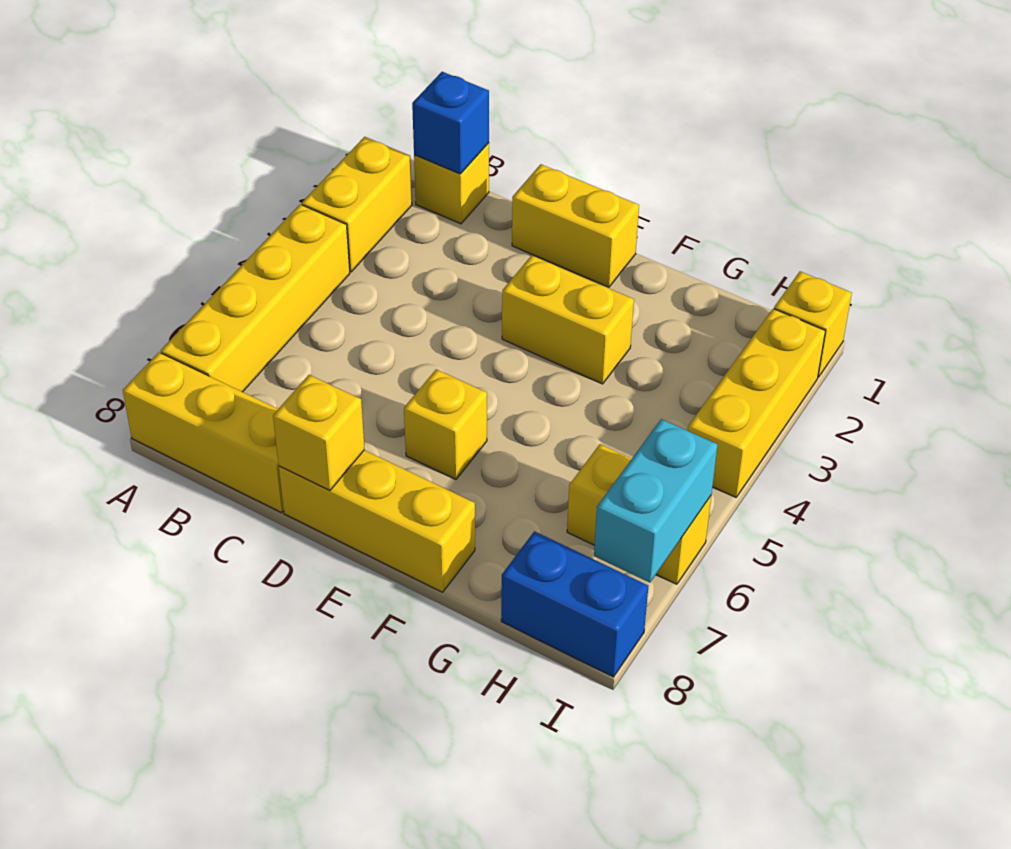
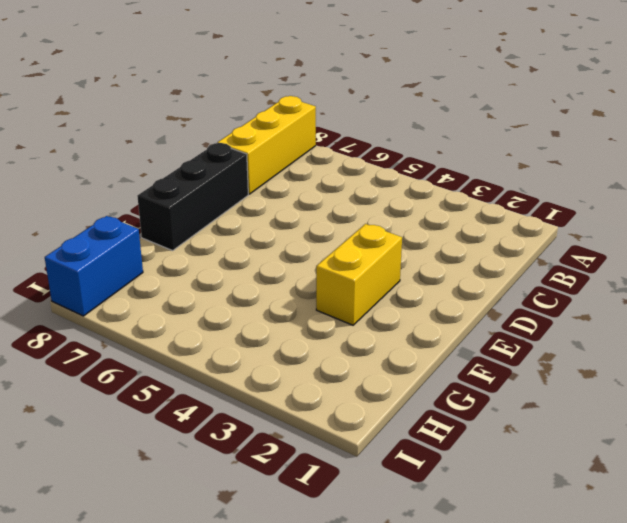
black brick D8:F8 level 1 -> yellow brick D8:F8 level 1
none -> yellow brick A2:A3 level 1
none -> yellow brick A4:A7 level 1
none -> yellow brick B1 level 1

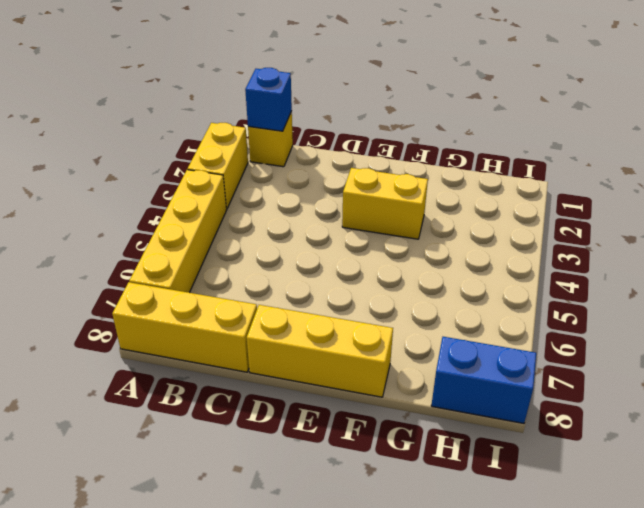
none -> yellow brick D1:E1 level 1
none -> yellow brick E6 level 1
none -> yellow brick H6:I6 level 1

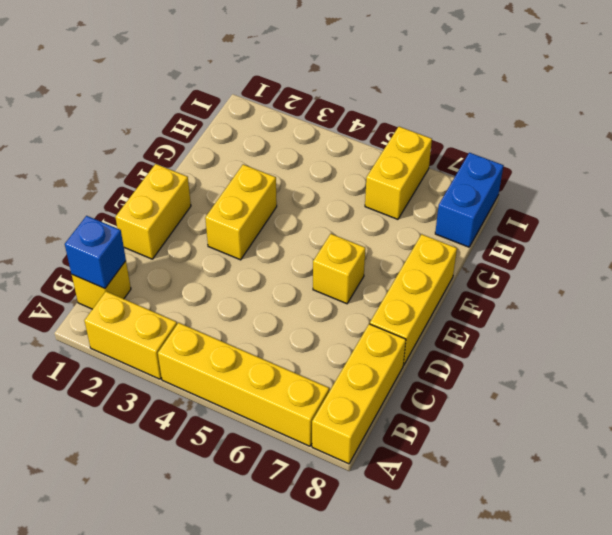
none -> yellow brick I1 level 1
none -> yellow brick I2:I4 level 1
none -> yellow brick D8 level 2

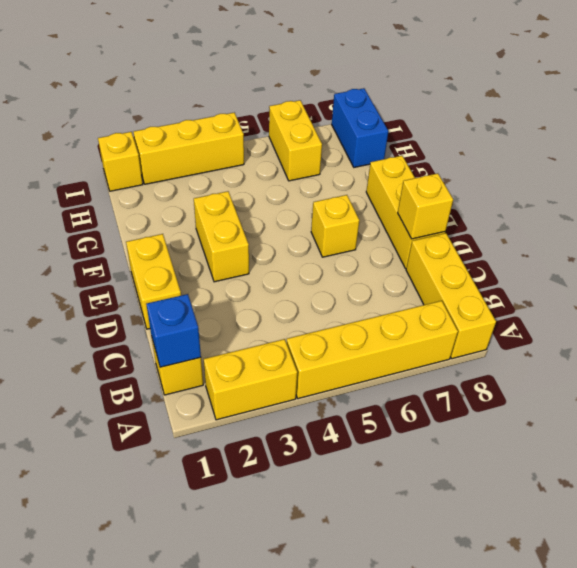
none -> cyan brick I6:I7 level 2

